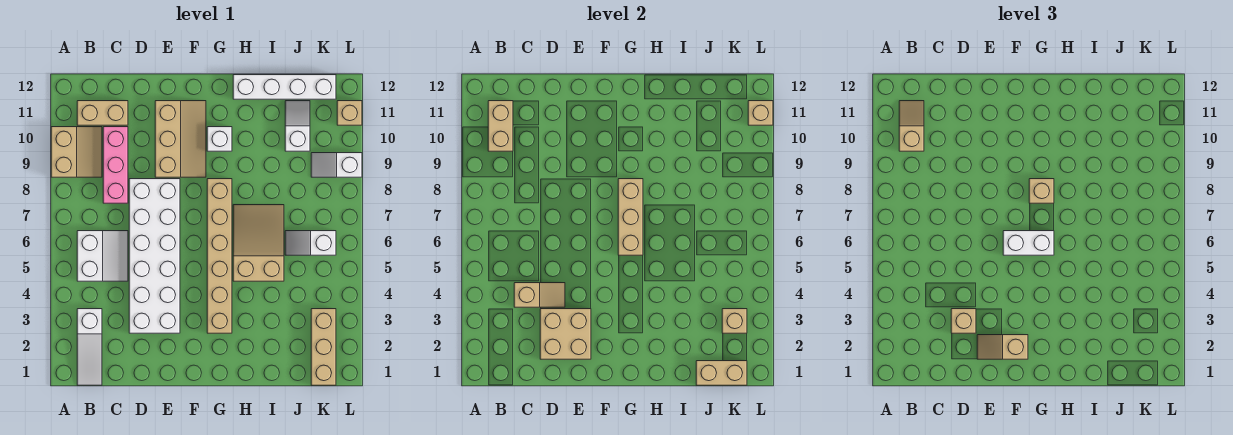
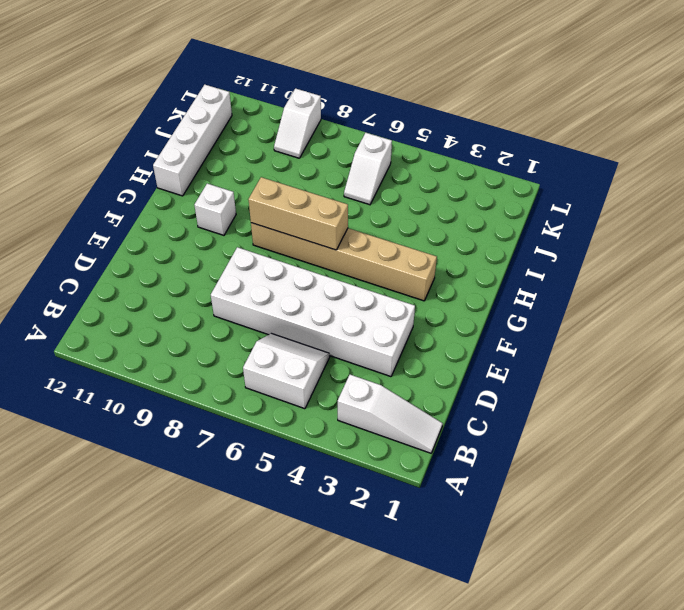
none -> tan slope A9:B10 level 1 top A
none -> tan brick B11:C11 level 1
none -> pink brick C8:C10 level 1

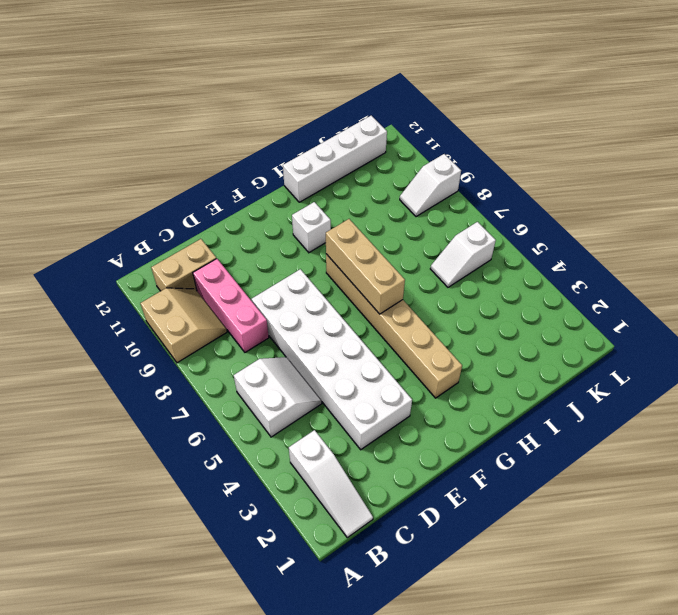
none -> tan slope E9:F11 level 1 top E
none -> tan slope H5:I7 level 1 top 5
none -> white slope J10:J11 level 1 top 10

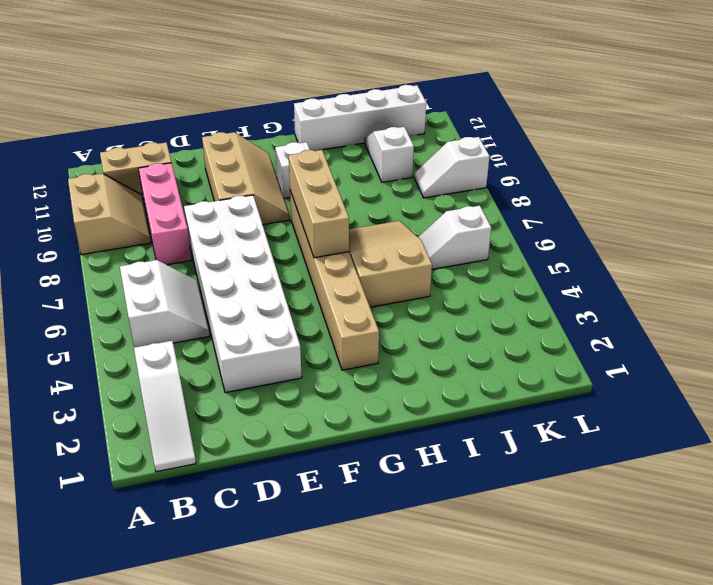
none -> tan brick K1:K3 level 1
none -> tan brick L11 level 1
none -> tan brick B10:B11 level 2

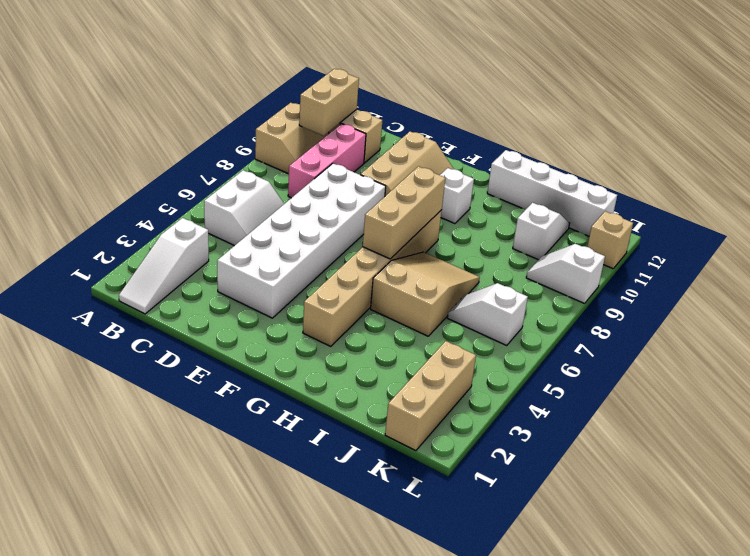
none -> tan slope C4:D4 level 2 top C
none -> tan brick D2:E3 level 2
none -> tan brick J1:K1 level 2

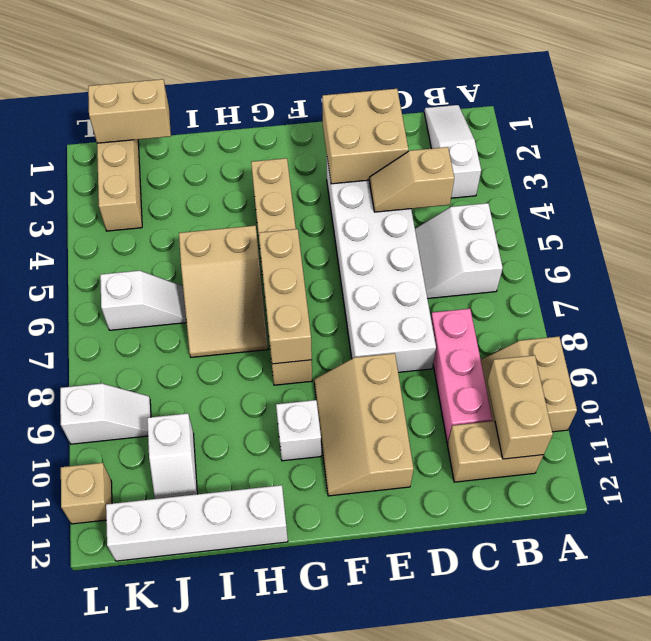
none -> tan brick K3 level 2
none -> tan brick L11 level 2
none -> tan slope B10:B11 level 3 top 10

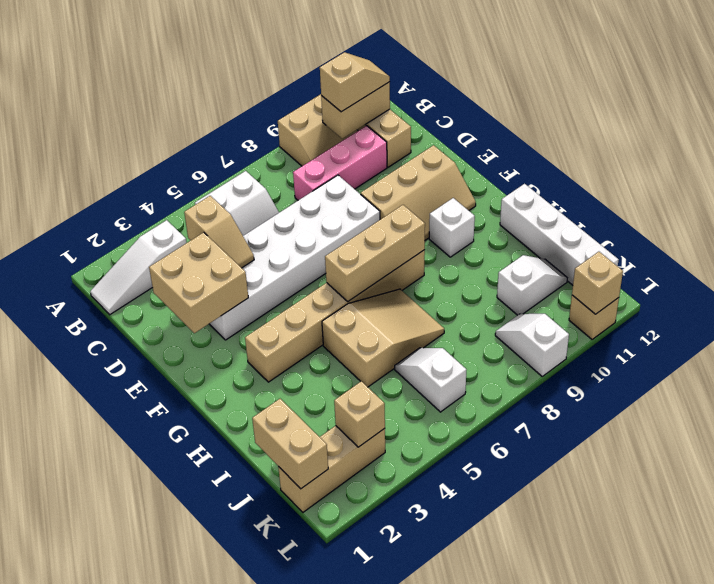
none -> tan brick D3 level 3
none -> tan slope E2:F2 level 3 top F
none -> white brick F6:G6 level 3

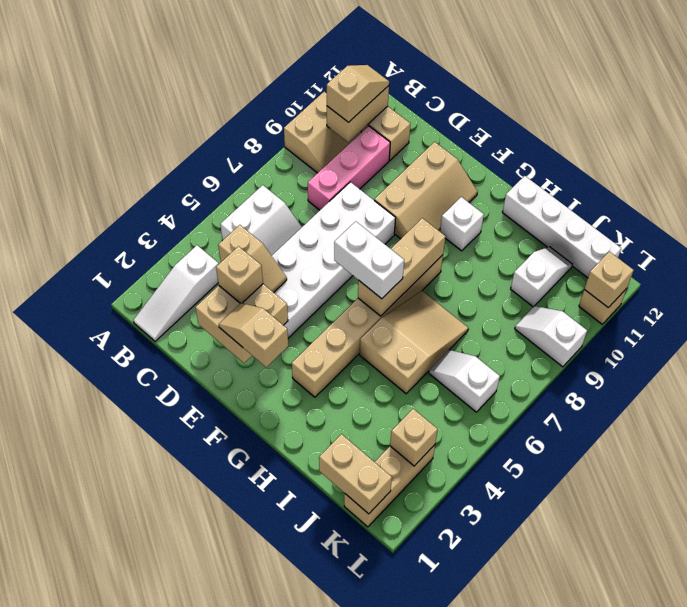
none -> tan brick G8 level 3

